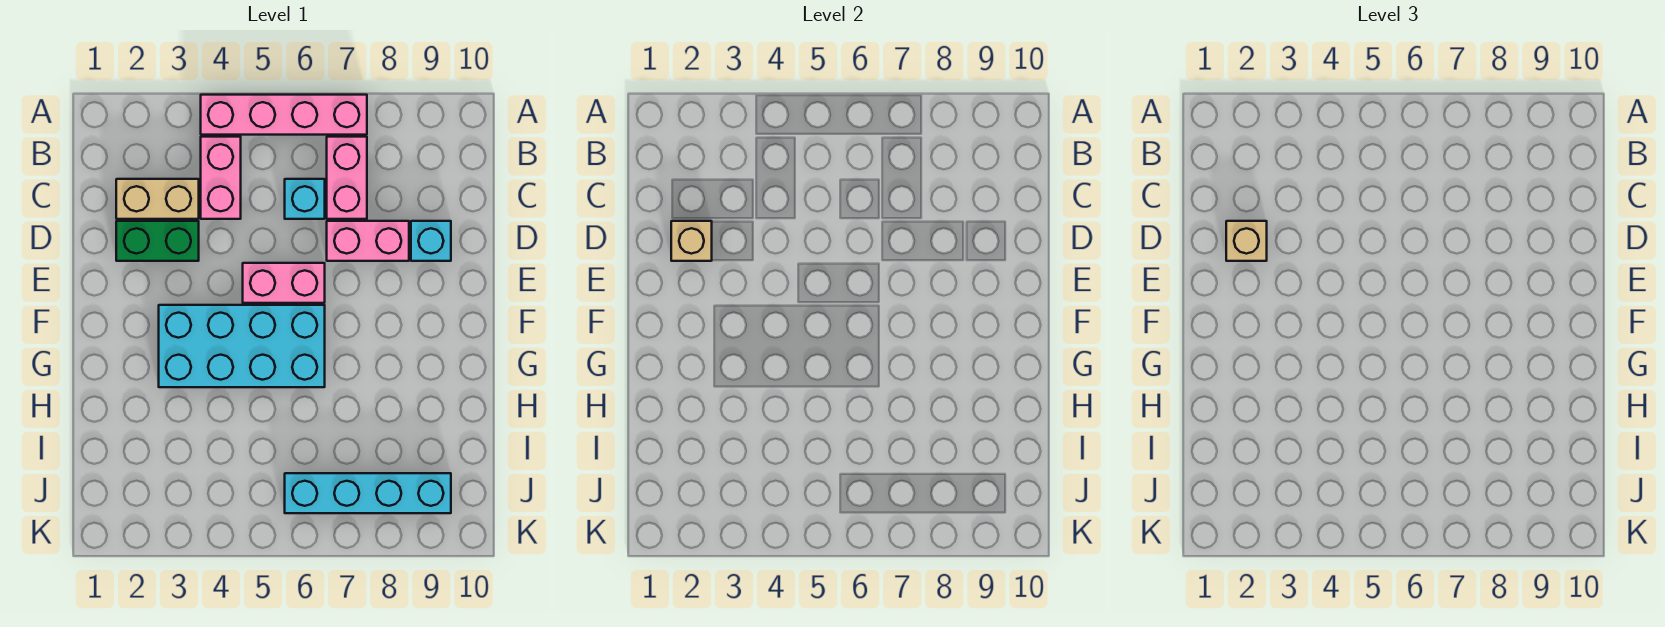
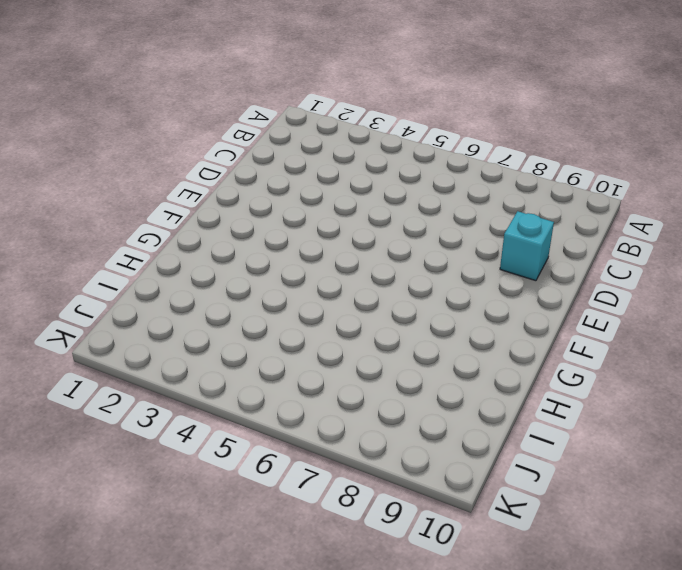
none -> pink brick A4:A7 level 1
none -> pink brick B4:C4 level 1
none -> pink brick B7:C7 level 1

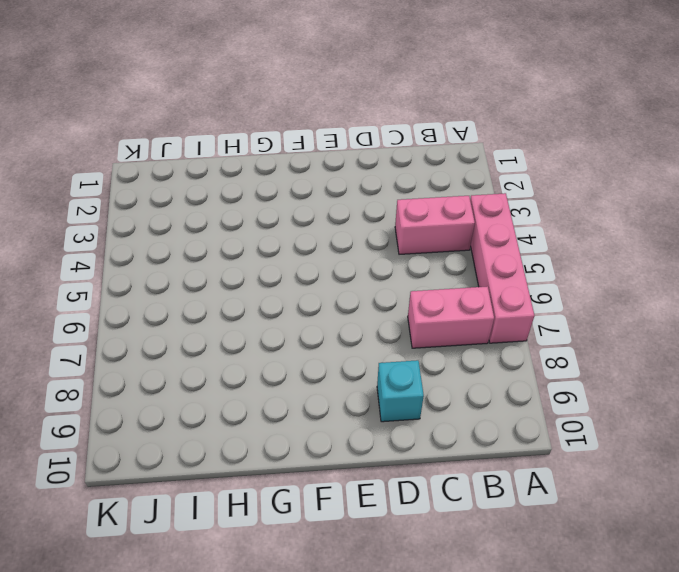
none -> tan brick C2:C3 level 1
none -> cyan brick C6 level 1
none -> green brick D2:D3 level 1

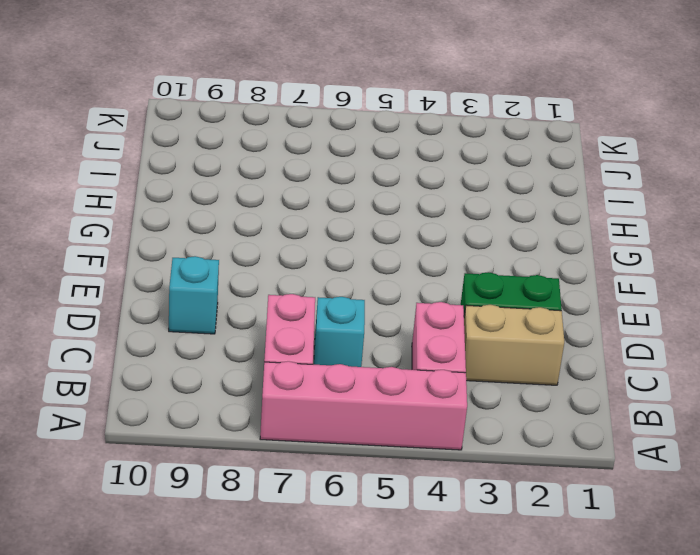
none -> pink brick D7:D8 level 1
none -> pink brick E5:E6 level 1
none -> cyan brick F3:G6 level 1

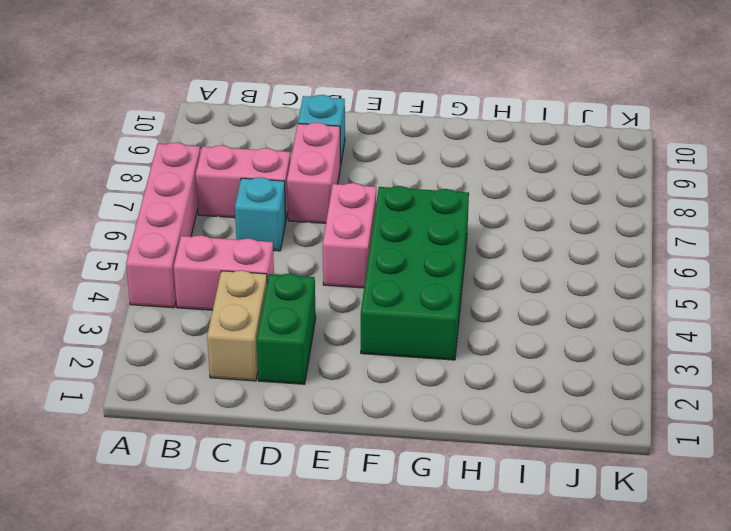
green brick F3:G6 level 1 -> cyan brick F3:G6 level 1
none -> cyan brick J6:J9 level 1
none -> tan brick D2 level 2
none -> tan brick D2 level 3

